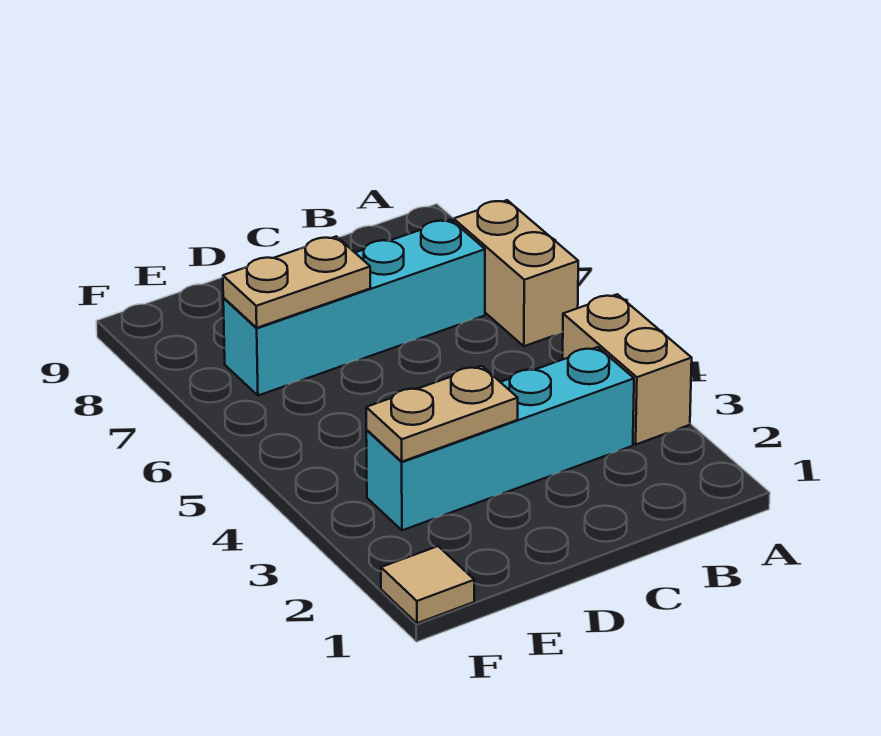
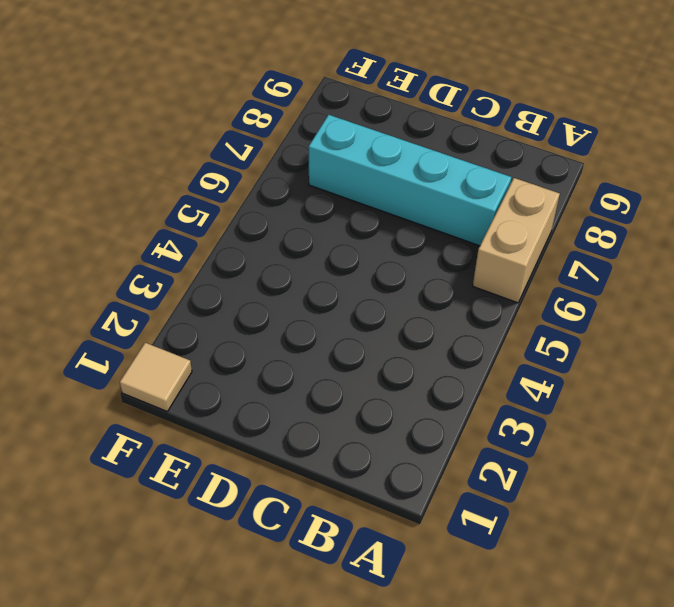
none -> tan brick A3:A4 level 1
none -> cyan brick B3:E3 level 1

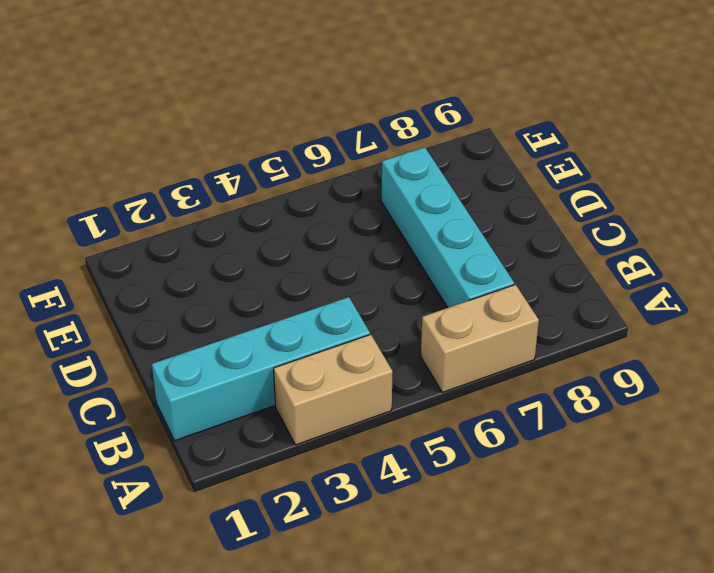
cyan brick B1:B4 level 1 -> cyan brick B3:E3 level 1
none -> tan tile F1 level 1
none -> tan plate D3:E3 level 2

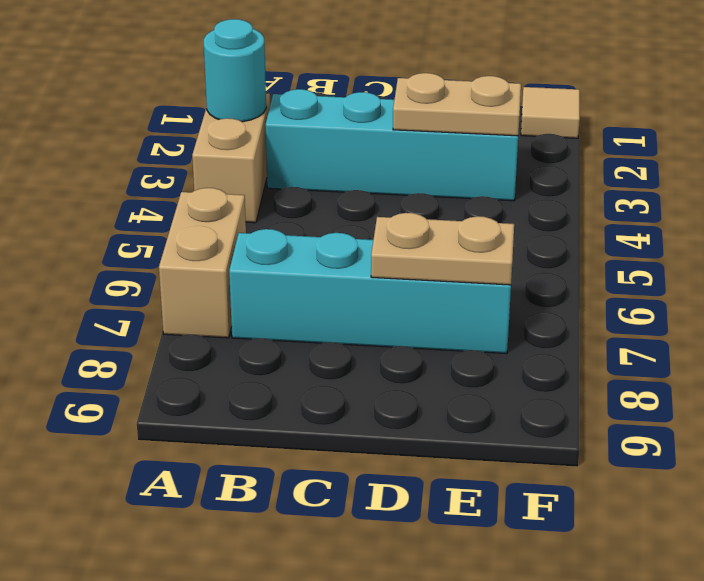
cyan round brick A3 level 2 -> none

